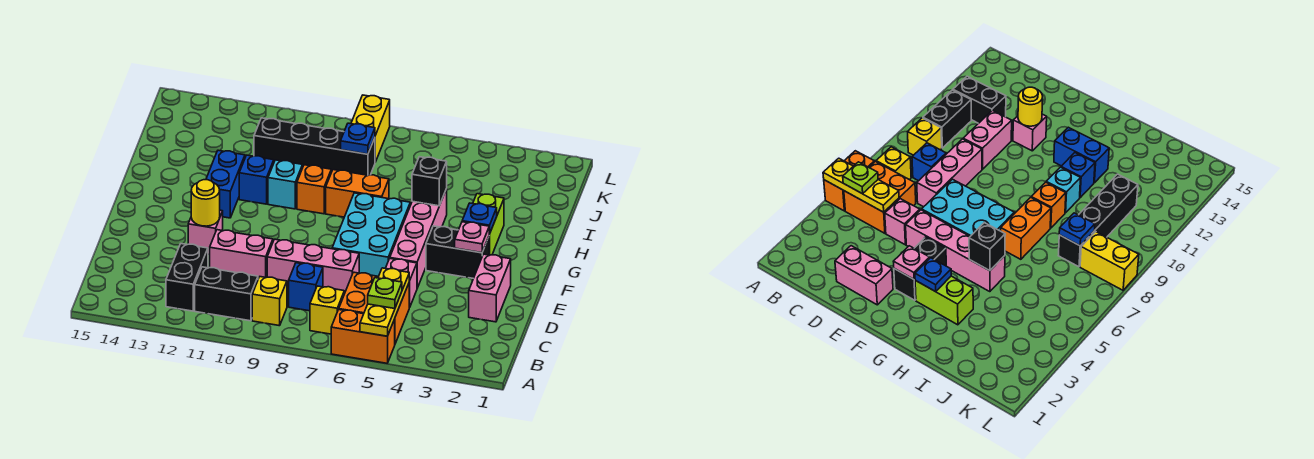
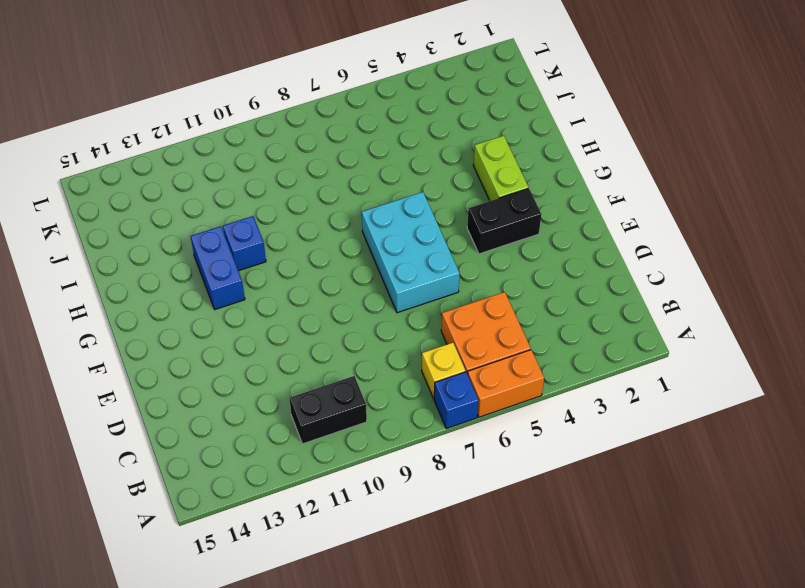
blue brick A7 level 1 -> blue brick C8 level 1
none -> yellow brick B9 level 1
none -> black brick B12:C12 level 1
none -> pink brick D2:E2 level 1
none -> pink brick D5 level 1

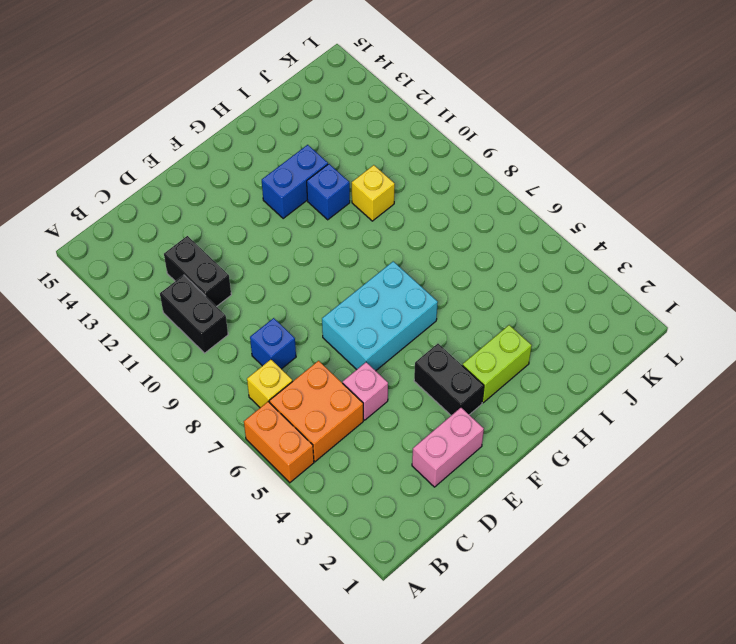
black brick C11:C12 level 1 -> black brick B12:C12 level 1
yellow brick I10 level 1 -> yellow brick B9 level 1
none -> pink brick D7:D9 level 1
none -> pink brick D10:D11 level 1
none -> pink brick E5:H5 level 1
none -> pink brick E12 level 1

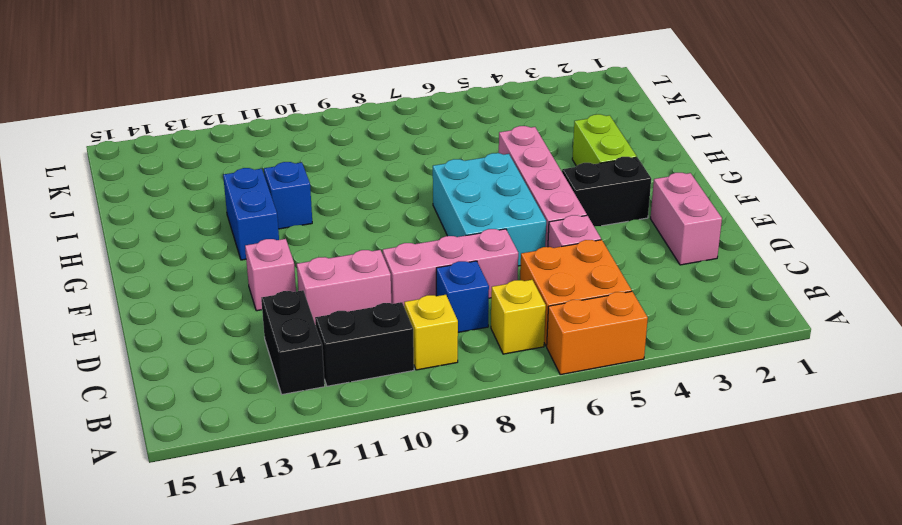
none -> orange brick H7:H8 level 1
none -> orange brick H9 level 1
none -> cyan brick H10 level 1
none -> black brick J8:J11 level 1

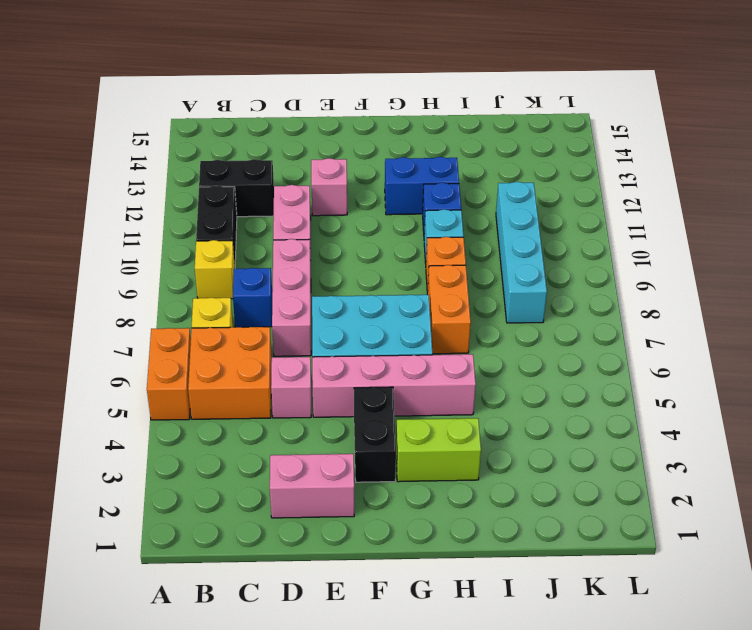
cyan brick J8:J11 level 1 -> black brick J8:J11 level 1
none -> yellow brick K8:L8 level 1
none -> yellow plate A5:C5 level 2
none -> yellow round brick E12 level 2
none -> pink plate F3 level 2

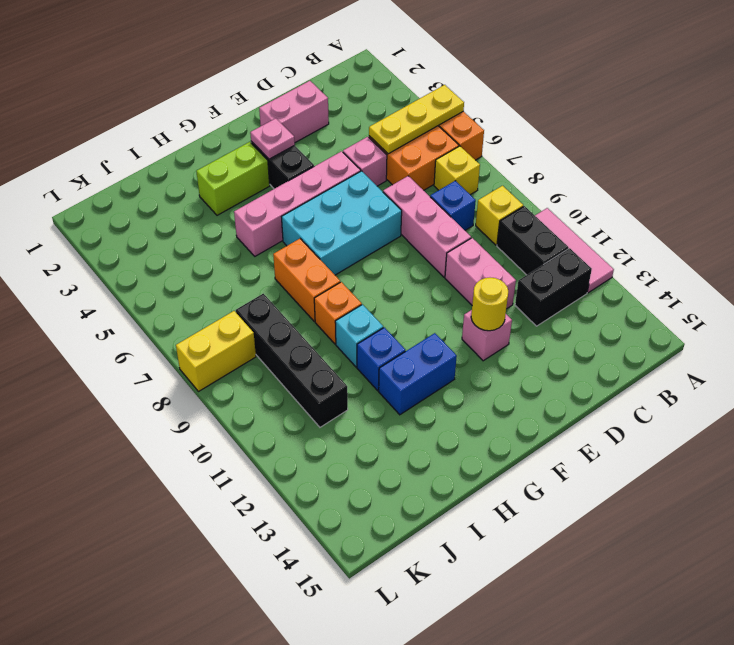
pink tile A10:A12 level 1 -> none
none -> blue plate G3 level 2
none -> black brick H5 level 2
none -> blue plate J8 level 2
none -> lime plate B5 level 3

